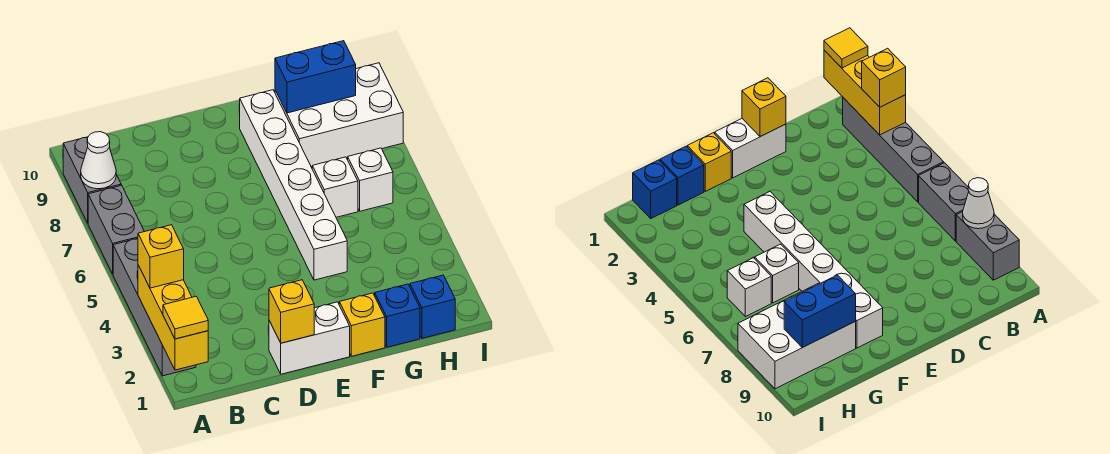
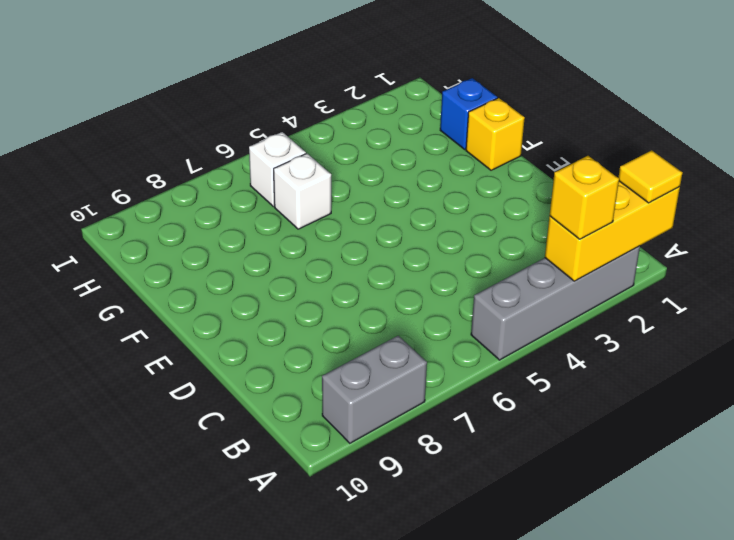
none -> grey brick A6:A7 level 1
none -> white brick D1:E1 level 1
none -> white brick F4:F9 level 1

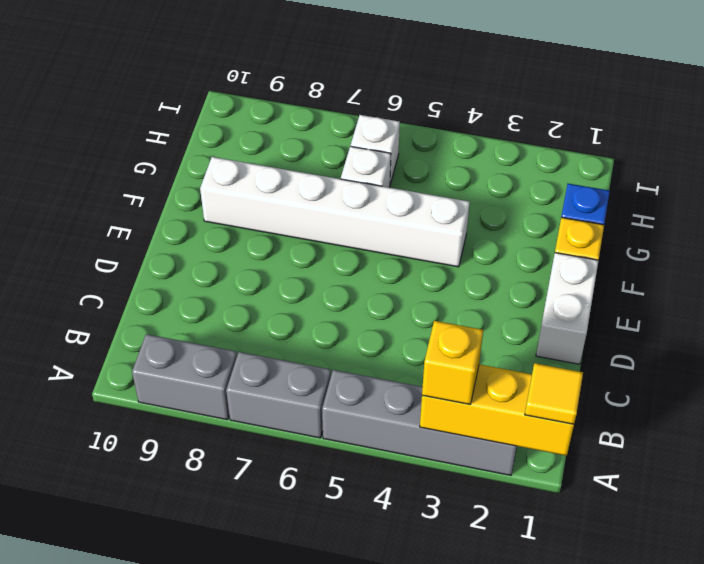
none -> white brick G8:I9 level 1
none -> blue brick H1 level 1
none -> white cone A8 level 2

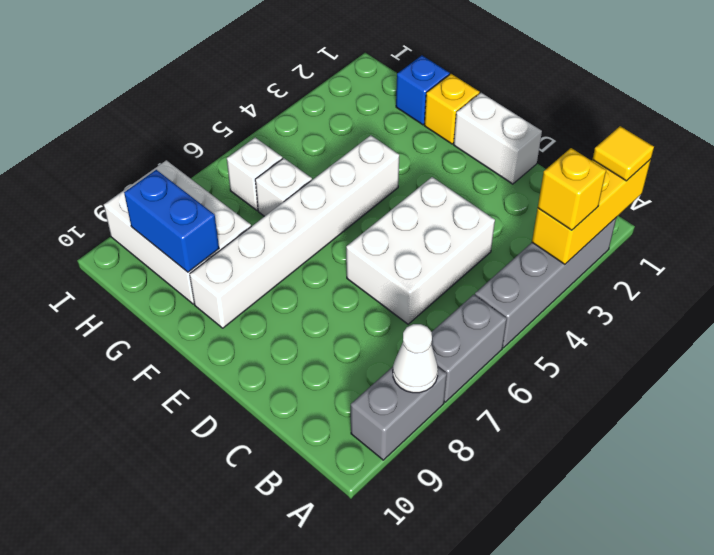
white brick C4:D6 level 1 -> none
none -> blue brick H1 level 1
none -> yellow brick D1 level 2

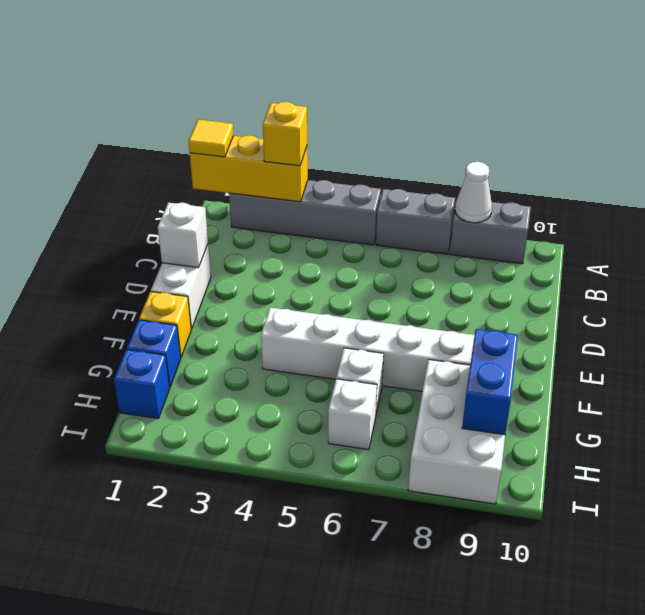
white brick D1 level 2 -> yellow brick D1 level 2

